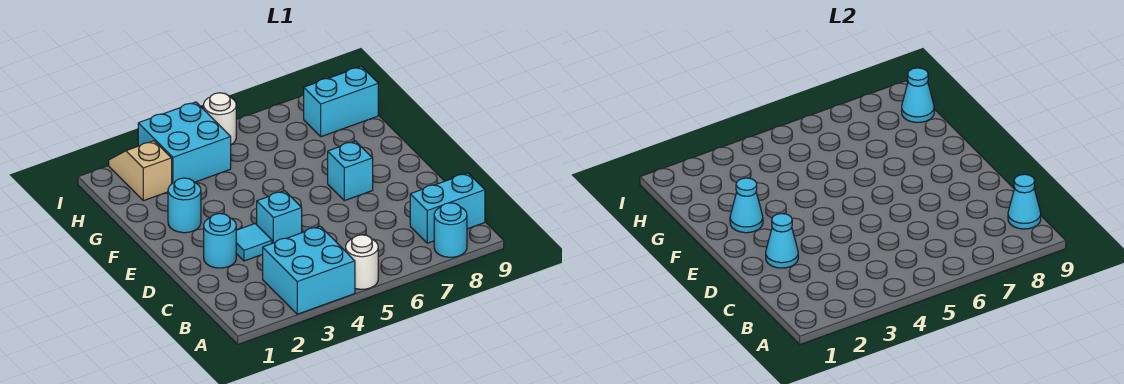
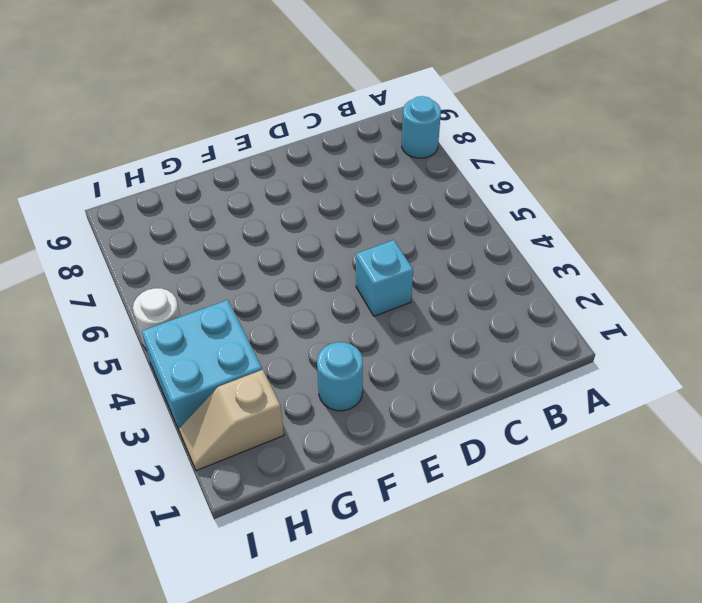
none -> cyan brick A3:B4 level 1
none -> white round brick A5 level 1
none -> cyan brick B8:B9 level 1

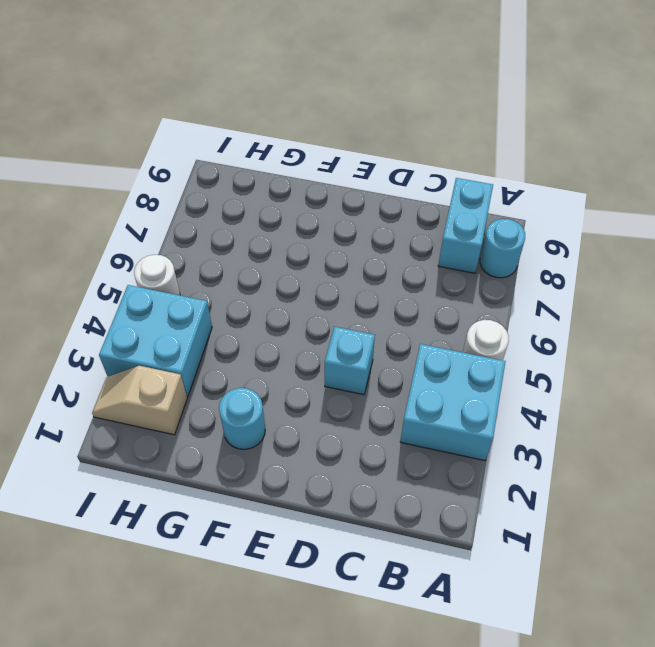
none -> cyan round brick D2 level 1
none -> cyan tile D3 level 1
none -> cyan brick E7 level 1

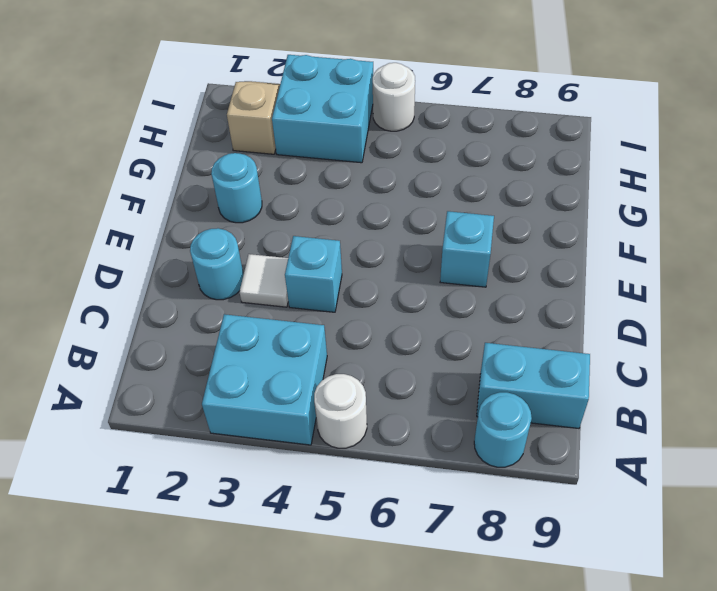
white tile D3 level 1 -> cyan tile D3 level 1
none -> cyan brick H8:H9 level 1
none -> cyan cone B9 level 2
none -> cyan cone D2 level 2

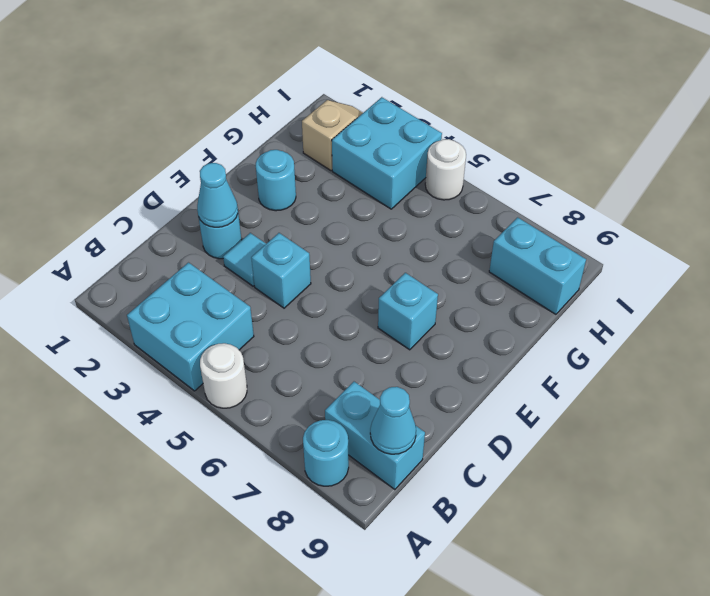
none -> cyan cone F2 level 2
none -> cyan cone H9 level 2

